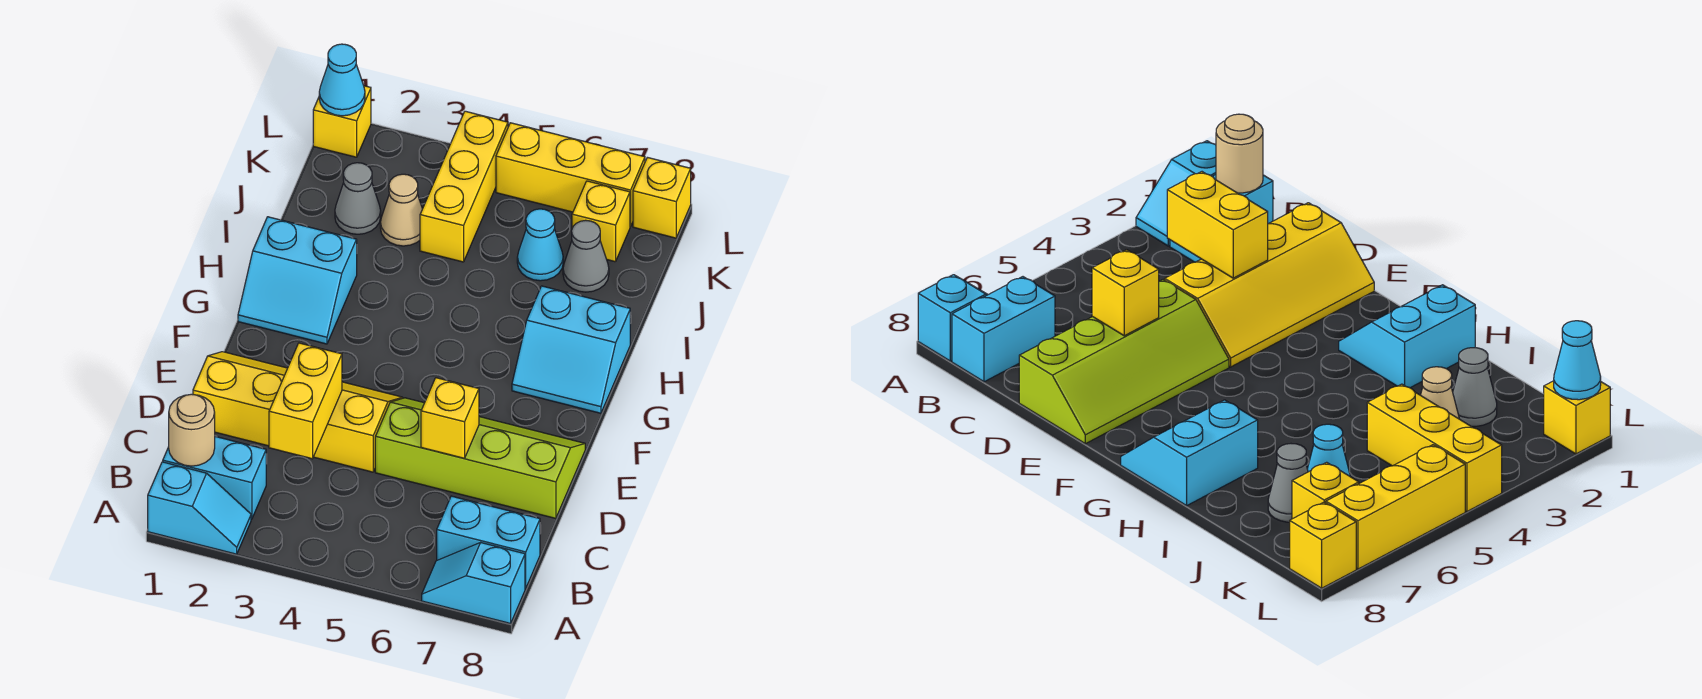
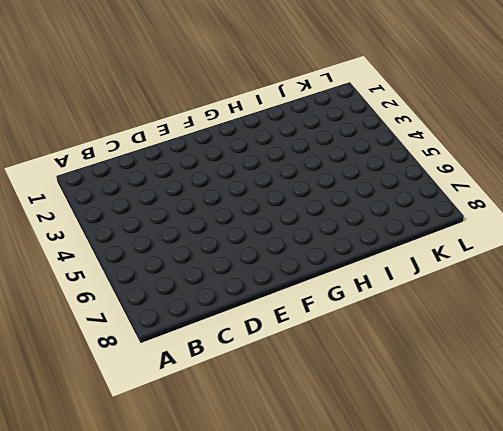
none -> cyan slope A1:A2 level 1 top 1
none -> cyan slope A7:A8 level 1 top 8
none -> cyan brick B1:B2 level 1

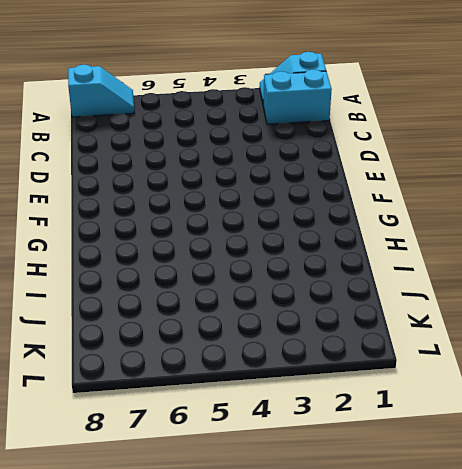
none -> cyan brick B7:B8 level 1
none -> yellow slope D1:E4 level 1 top D
none -> lime slope D5:E8 level 1 top D

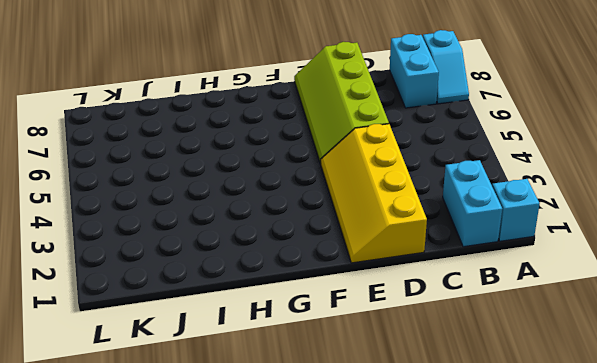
none -> cyan slope G1:H2 level 1 top H
none -> cyan slope G7:H8 level 1 top H
none -> grey cone J2 level 1

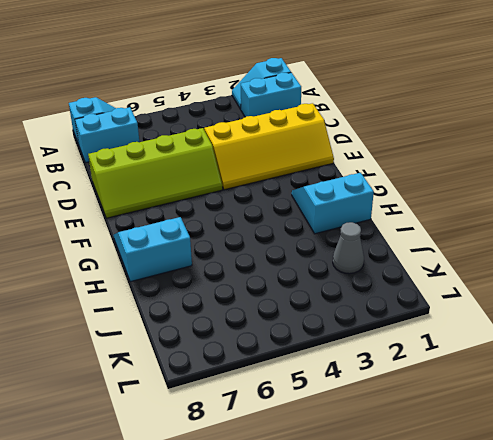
none -> tan cone J3 level 1
none -> yellow brick J4:L4 level 1
none -> cyan cone J6 level 1

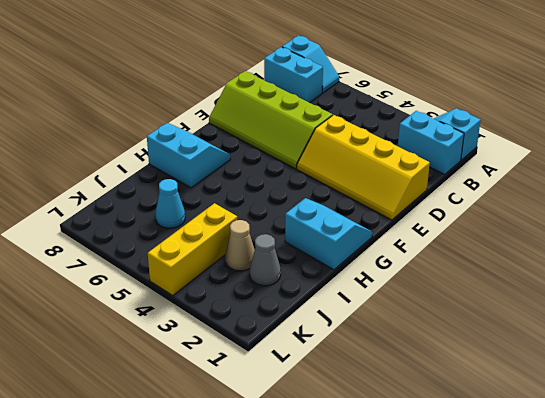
none -> grey cone J7 level 1
none -> yellow brick K7 level 1
none -> yellow brick L1 level 1

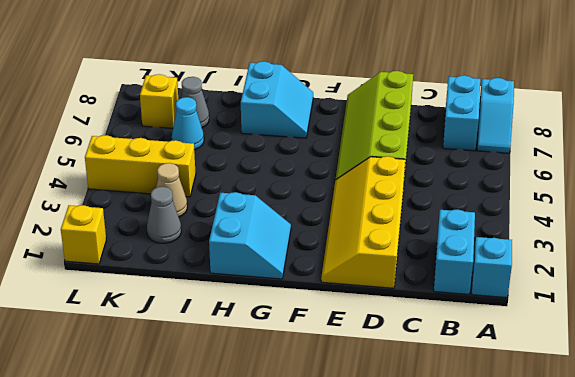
none -> yellow brick L5:L7 level 1
none -> yellow brick L8 level 1
none -> tan round brick B1 level 2

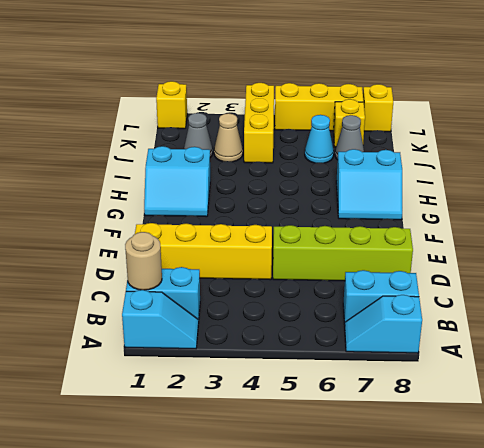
none -> yellow brick C3:D3 level 2
none -> yellow brick D6 level 2
none -> cyan cone L1 level 2

